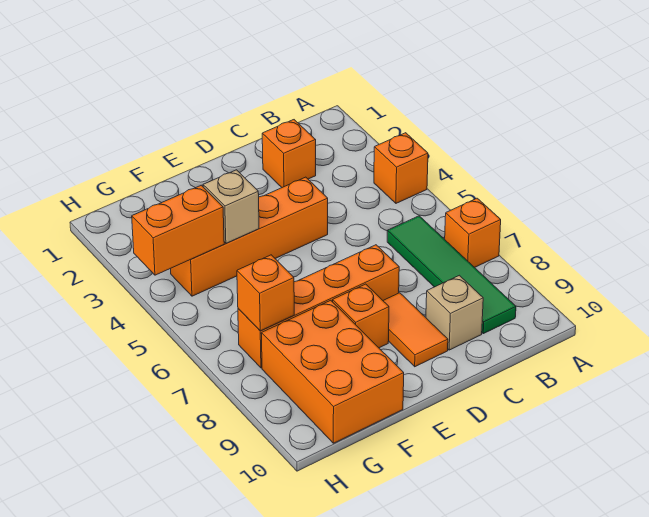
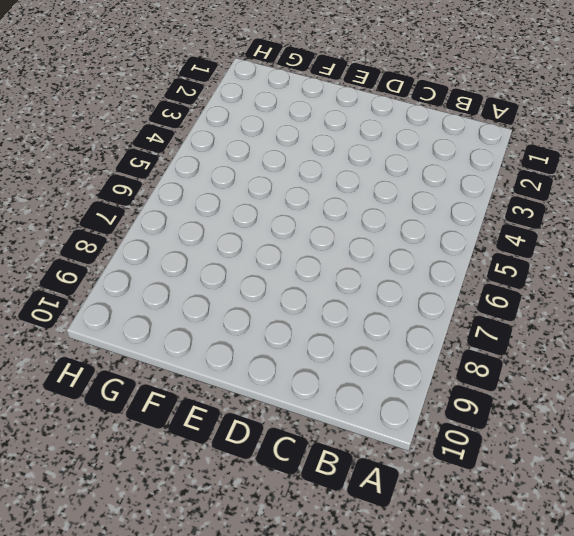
none -> orange brick A4 level 1
none -> orange brick A7 level 1
none -> green tile B6:B9 level 1

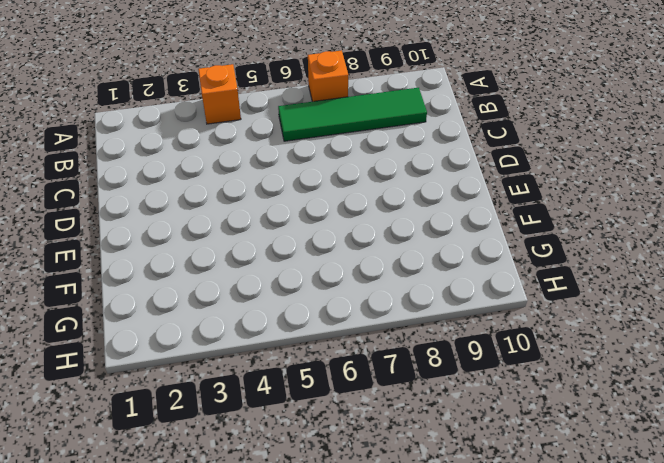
none -> orange brick C2 level 1
none -> tan brick C9 level 1
none -> orange brick D4:G4 level 1

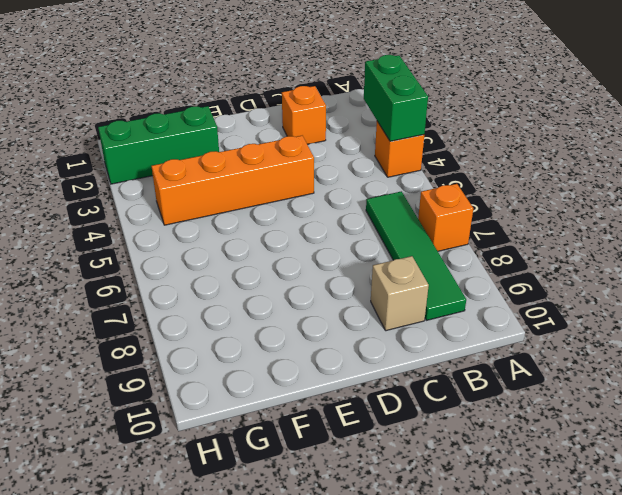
green brick A3:A4 level 2 -> none
green brick F2:H2 level 1 -> none
none -> orange brick D7:G7 level 1
none -> orange tile D8:D9 level 1
none -> orange brick E8 level 1

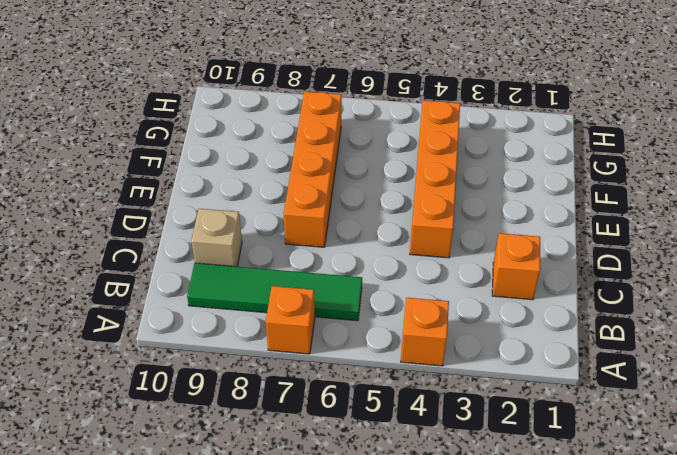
none -> orange tile D8:D9 level 1
none -> orange brick E8 level 1
none -> orange brick F8:G10 level 1

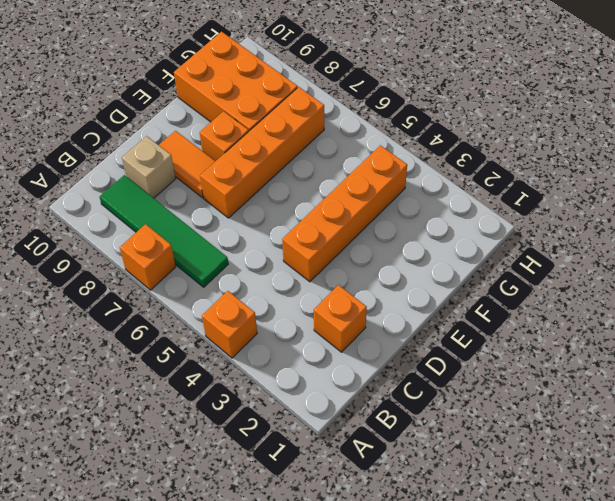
none -> tan brick F4 level 2
none -> orange brick G4:H4 level 2
none -> orange brick G7 level 2

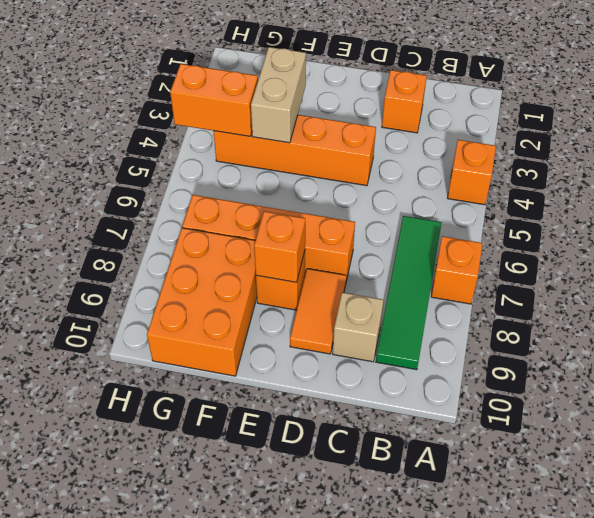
orange brick E8 level 2 -> orange brick G7 level 2
tan brick F3:F4 level 2 -> tan brick F4 level 2

